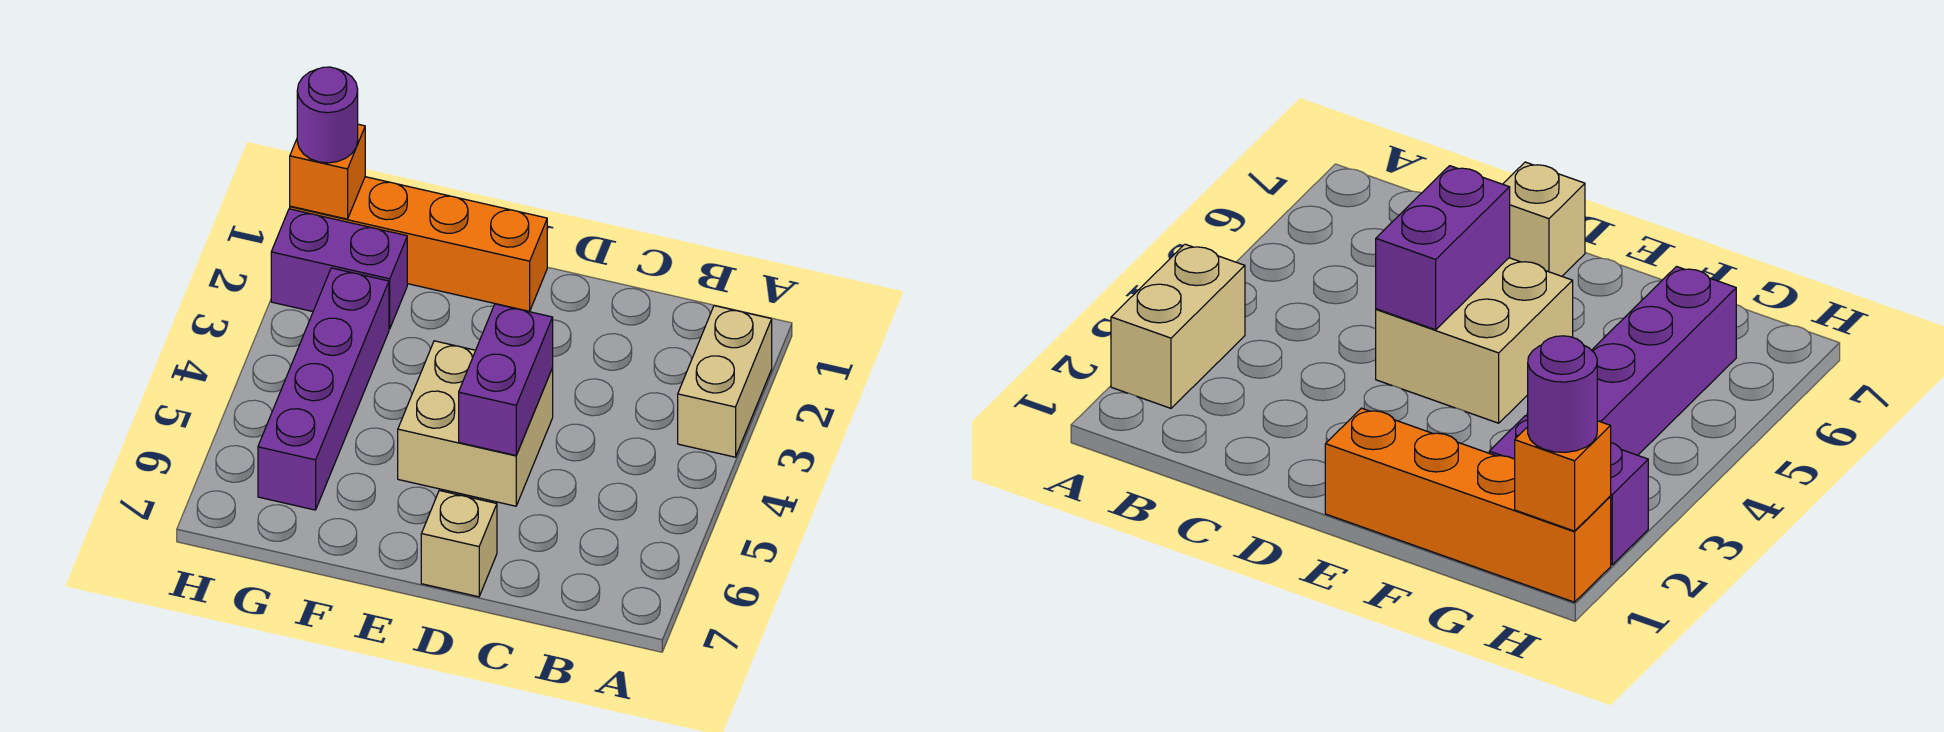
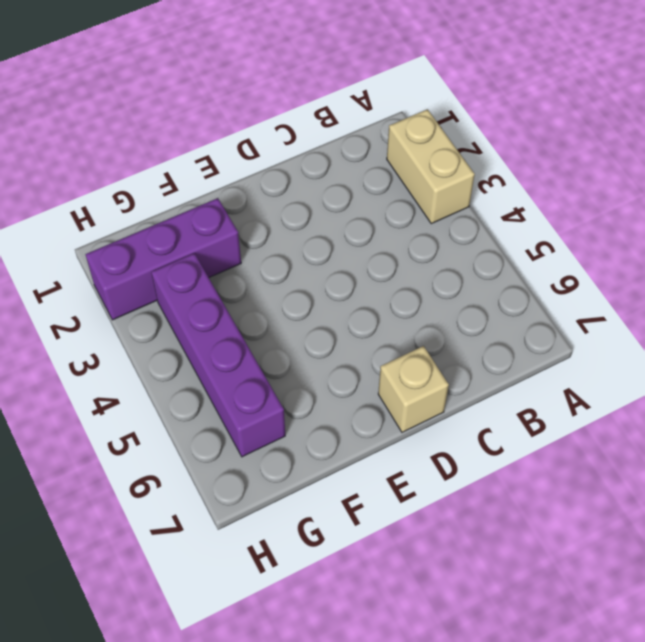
purple brick F2:H2 level 1 -> purple brick G2:H2 level 1
none -> tan brick D4:E5 level 1
none -> orange brick E1:H1 level 1

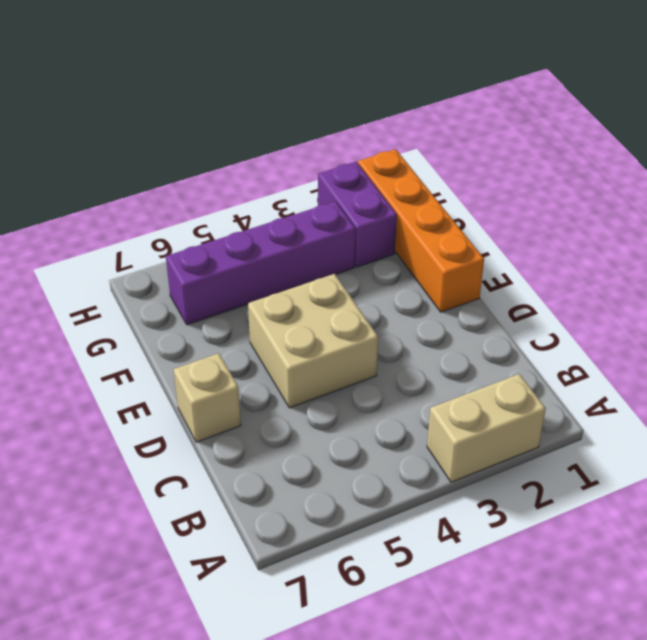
none -> purple brick D4:D5 level 2
none -> orange brick H1 level 2

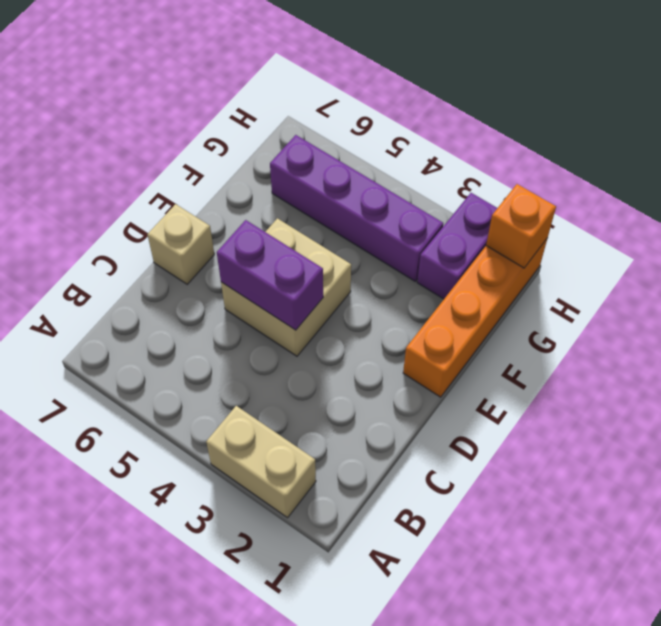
none -> purple round brick H1 level 3

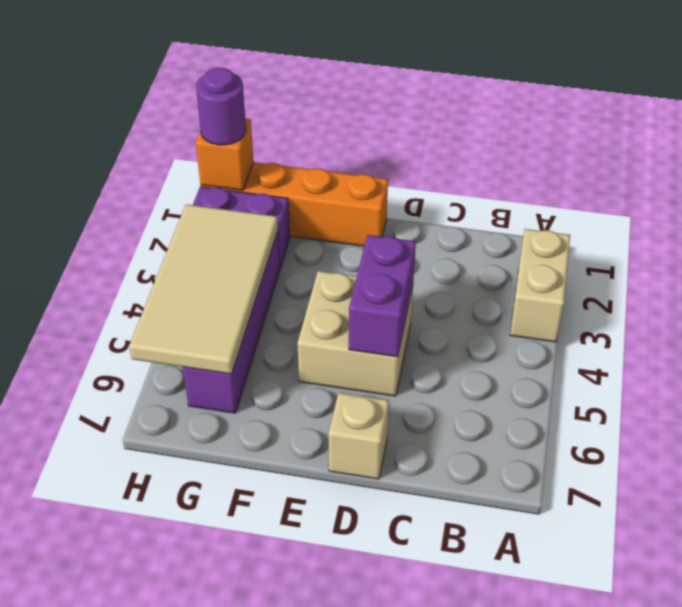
tan tile G3:H6 level 2 -> none

